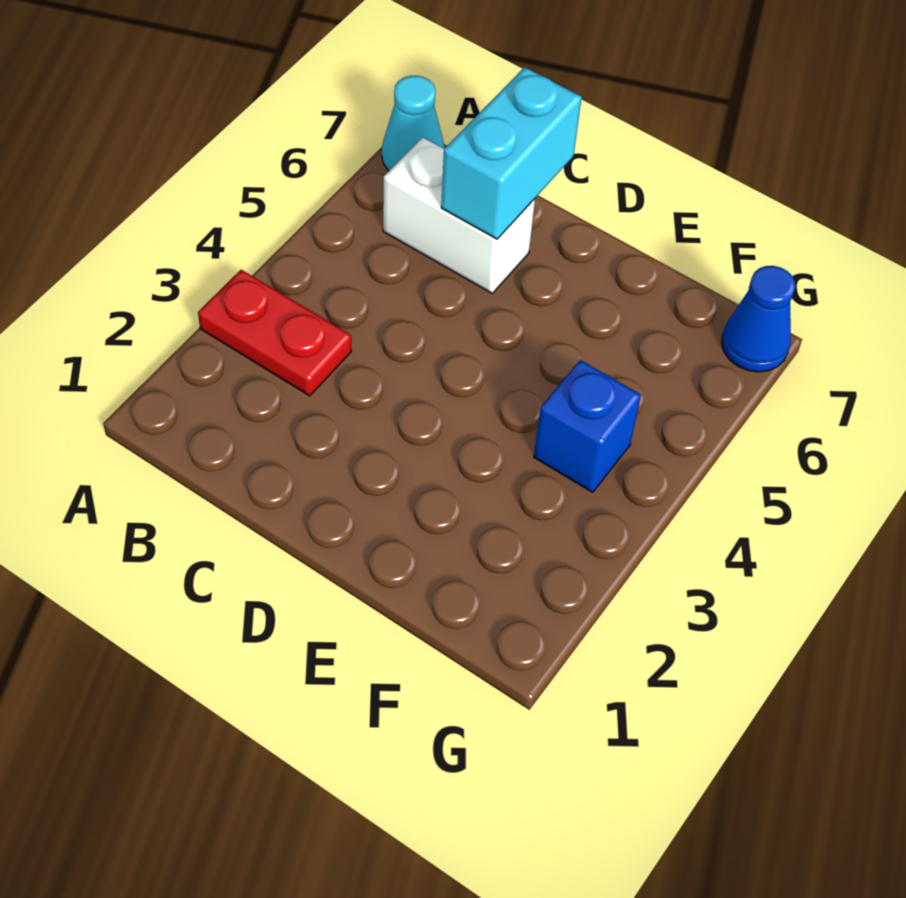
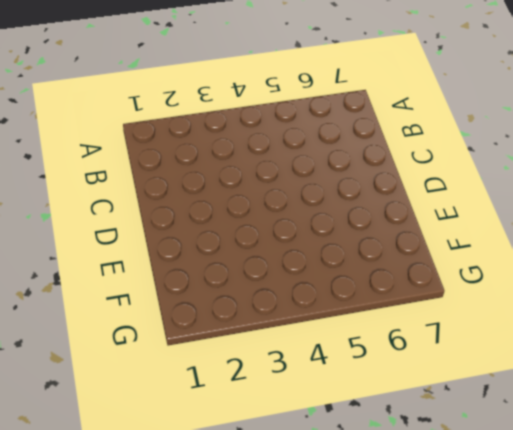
none -> red plate A3:B3 level 1
none -> cyan cone A7 level 1

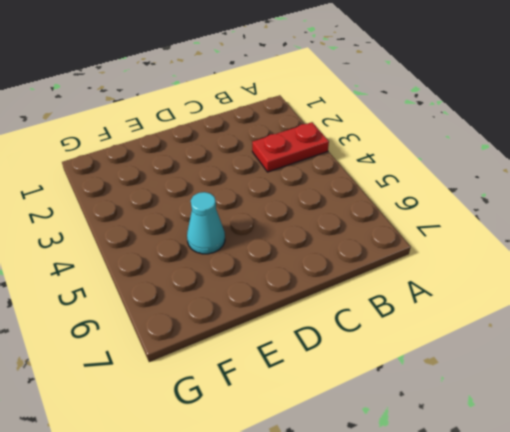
cyan cone E5 level 1 -> cyan cone A7 level 1
none -> white brick B6:C6 level 1
none -> blue brick F4 level 1

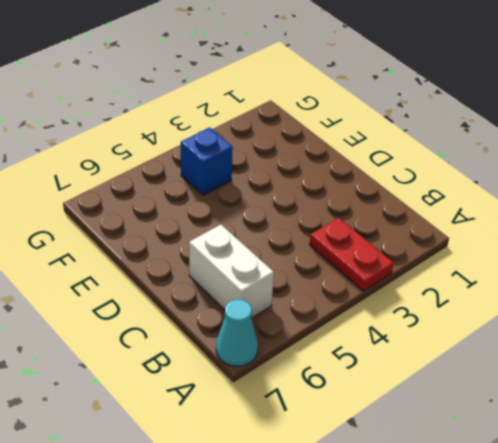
none -> blue cone G7 level 1
none -> cyan brick C6:C7 level 2

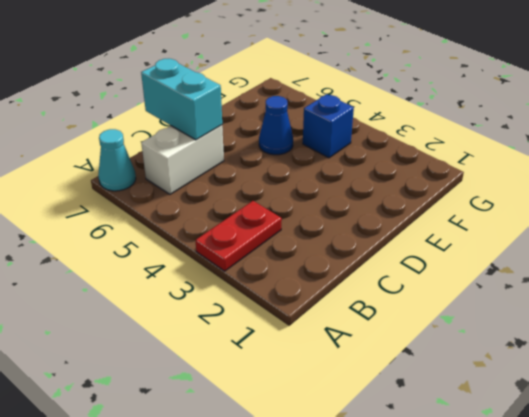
blue cone E5 level 1 -> blue cone G7 level 1

